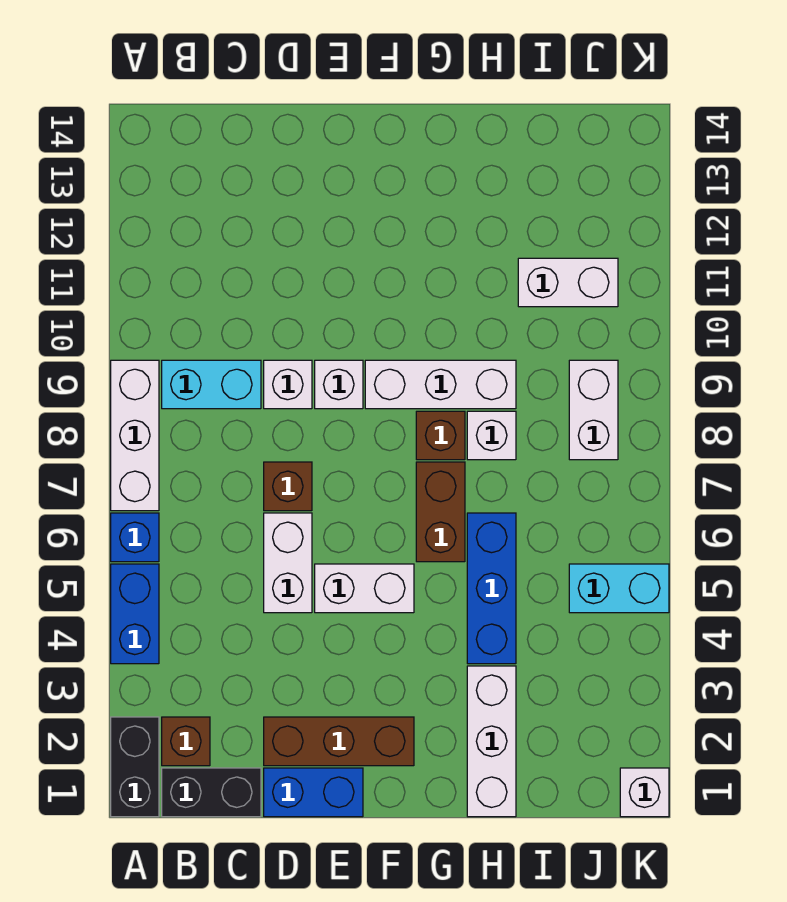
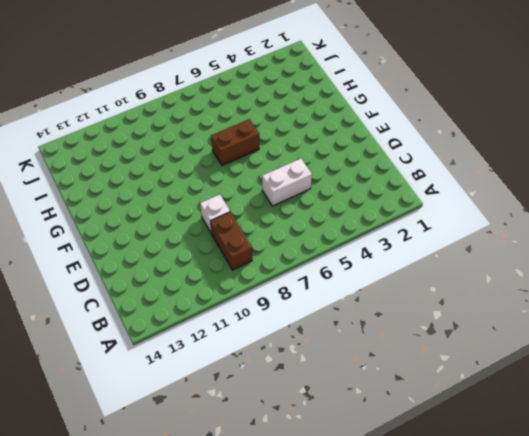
brown brick B9:C9 level 1 -> cyan brick B9:C9 level 1
none -> black brick A1:A2 level 1
none -> blue brick A4:A5 level 1
none -> blue brick A6 level 1

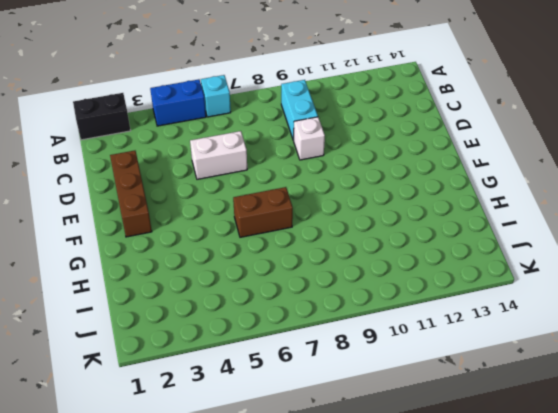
cyan brick A6 level 1 -> blue brick A6 level 1
none -> white brick A7:A9 level 1
none -> black brick B1:C1 level 1
none -> brown brick B2 level 1

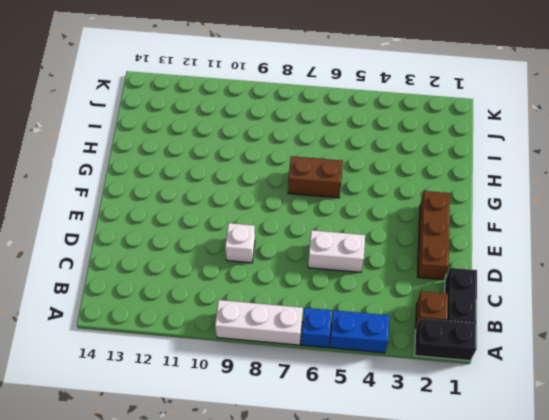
none -> cyan brick B9:C9 level 1
none -> blue brick D1:E1 level 1
none -> brown brick D7 level 1

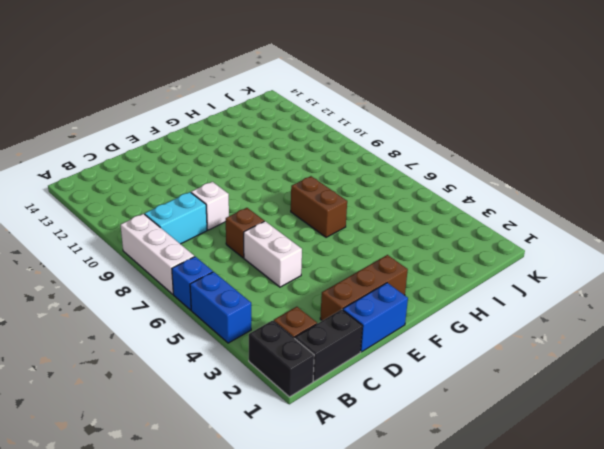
none -> white brick E5:F5 level 1
none -> white brick E9 level 1
none -> white brick F9:H9 level 1

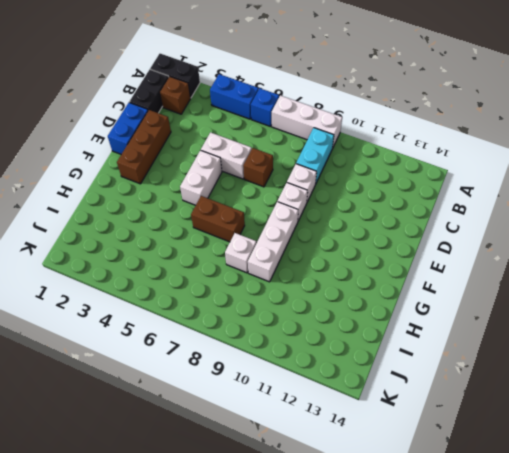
none -> brown brick G8 level 1
none -> white brick H1:H3 level 1
none -> blue brick H4:H6 level 1

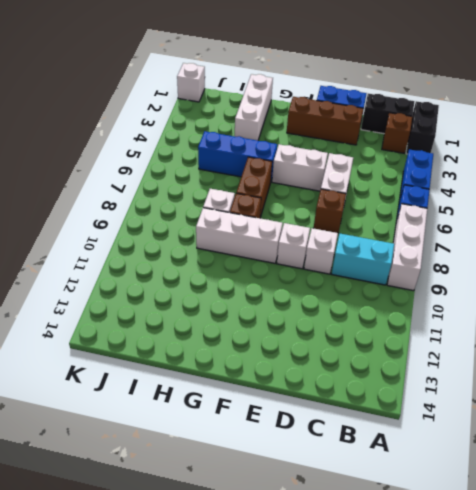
blue brick G5:I5 level 1 -> blue brick H4:H6 level 1
none -> white brick I11:J11 level 1
none -> cyan brick J5:K5 level 1
none -> white brick J8:J9 level 1

